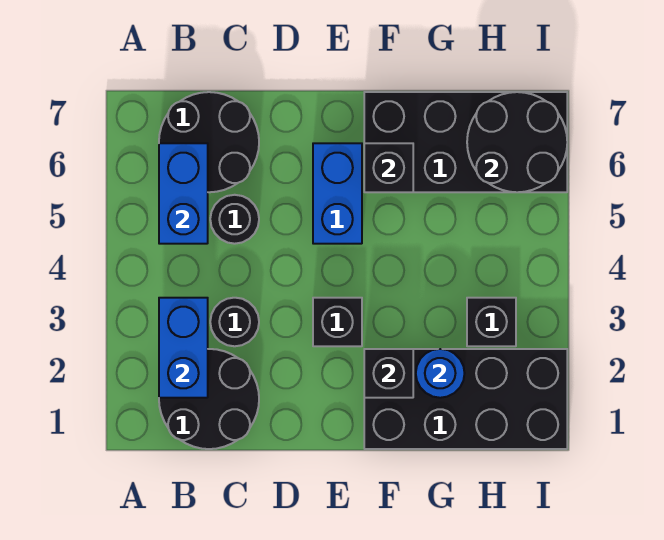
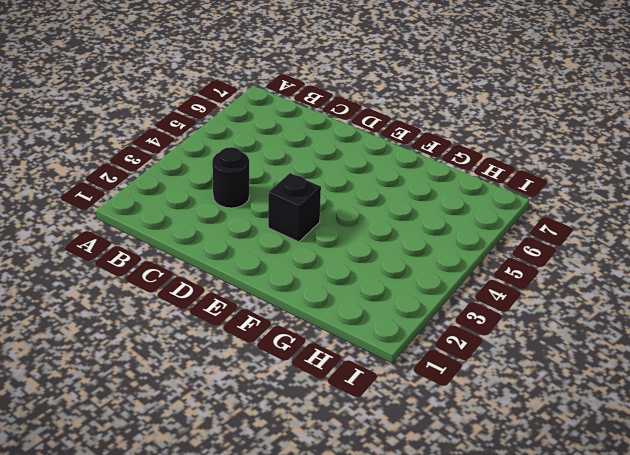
none -> black round brick B1:C2 level 1
none -> black round brick B6:C7 level 1
none -> black round brick C5 level 1

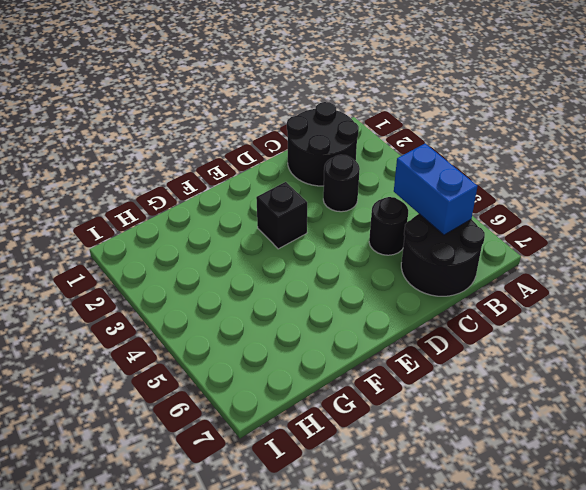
none -> blue brick E5:E6 level 1
none -> black brick F1:I2 level 1
none -> black brick F6:I7 level 1

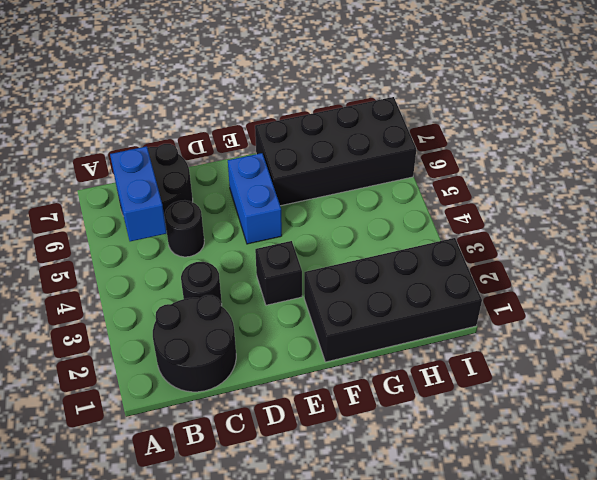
none -> black brick H3 level 1
none -> blue brick B2:B3 level 2
none -> black brick F2 level 2

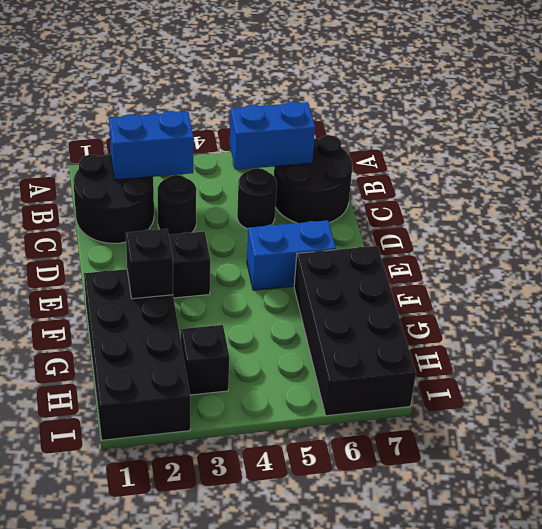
none -> black brick F6 level 2
none -> blue round brick G2 level 2
none -> black round brick H6:I7 level 2

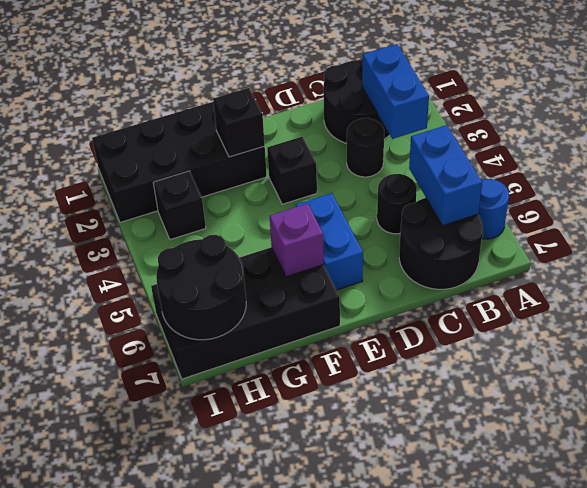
blue round brick A6 level 1 -> blue round brick G2 level 2
purple brick F6 level 2 -> black brick F6 level 2

